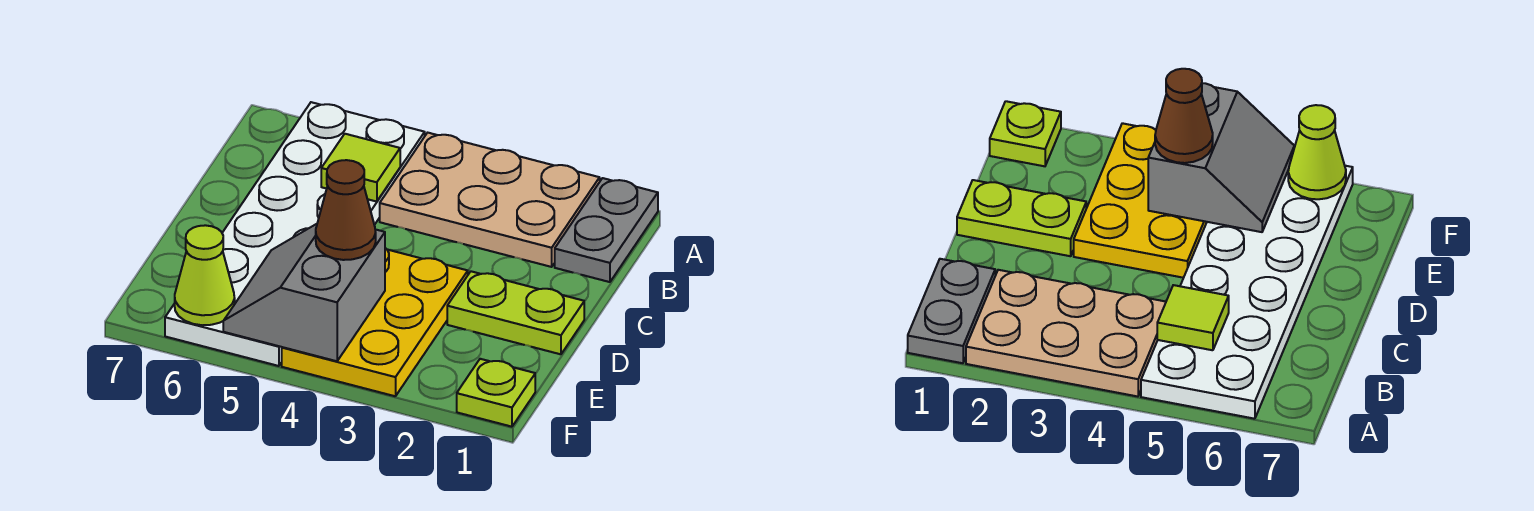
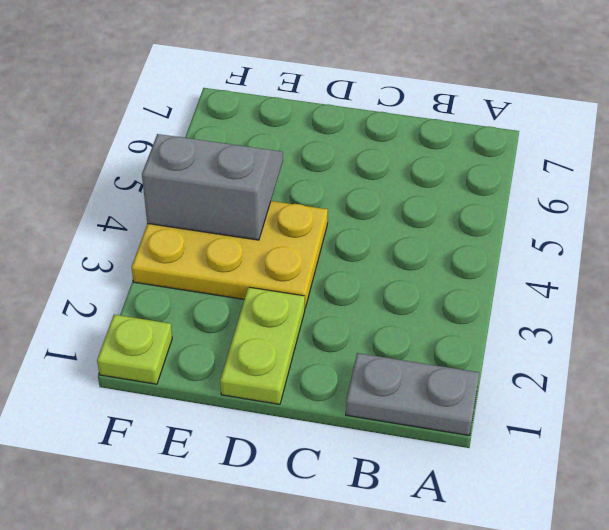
none -> tan plate A2:B4 level 1
none -> white plate A5:F6 level 1

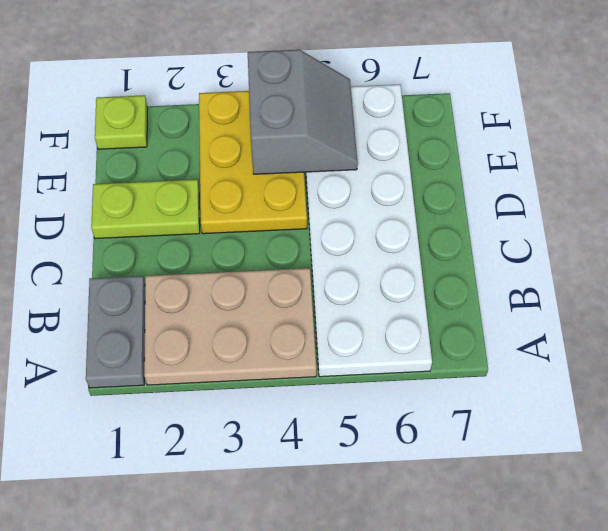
none -> lime tile B5 level 2
none -> lime cone F6 level 2

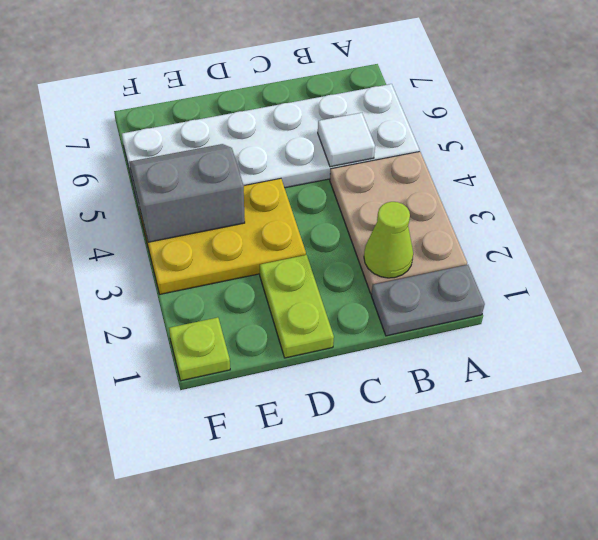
lime cone B2 level 2 -> lime cone F6 level 2
white tile B5 level 2 -> lime tile B5 level 2
none -> brown cone E4 level 3

